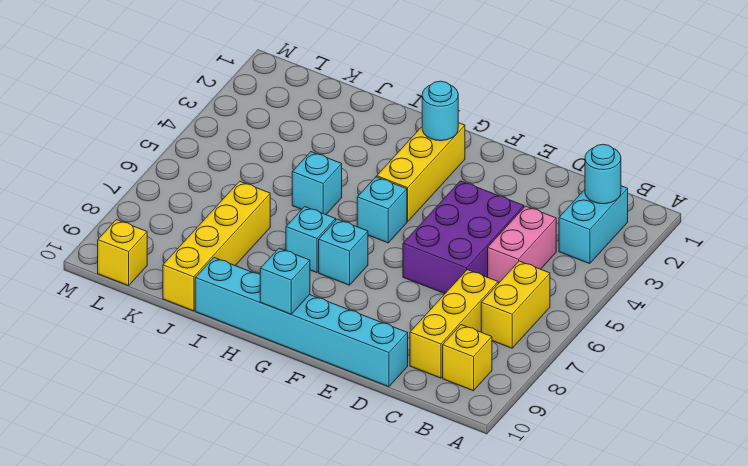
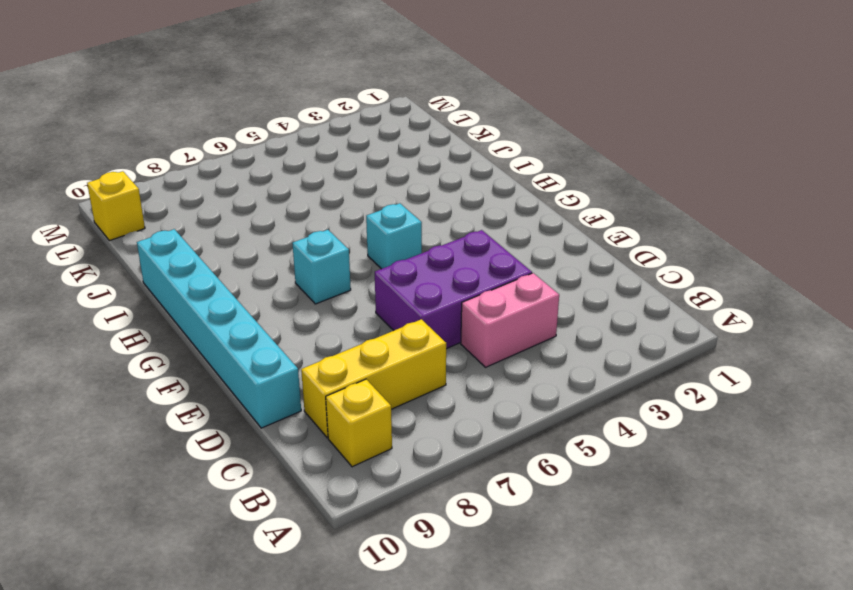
none -> cyan brick B2:B3 level 1
none -> yellow brick B6:B7 level 1
none -> yellow brick G2:G4 level 1

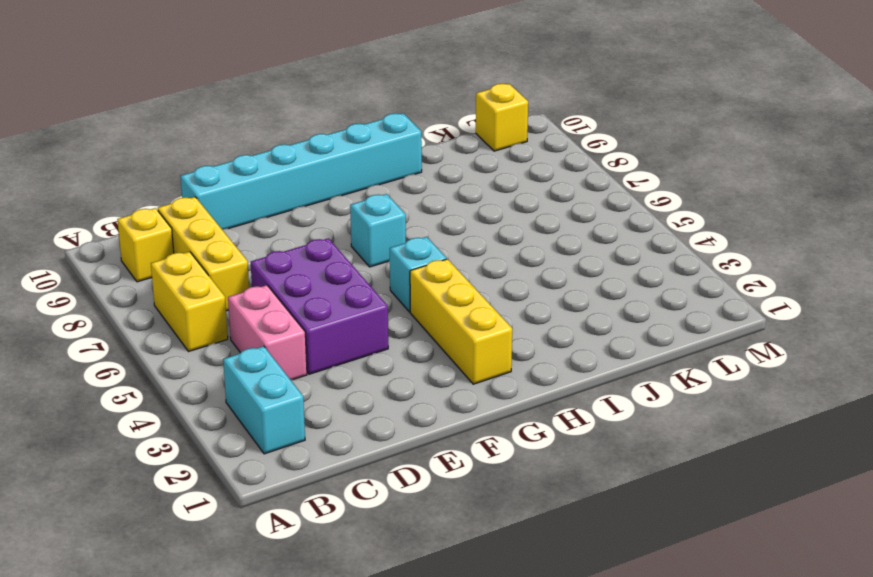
none -> cyan brick H7 level 1
none -> cyan brick I5 level 1
none -> yellow brick J7:J10 level 1

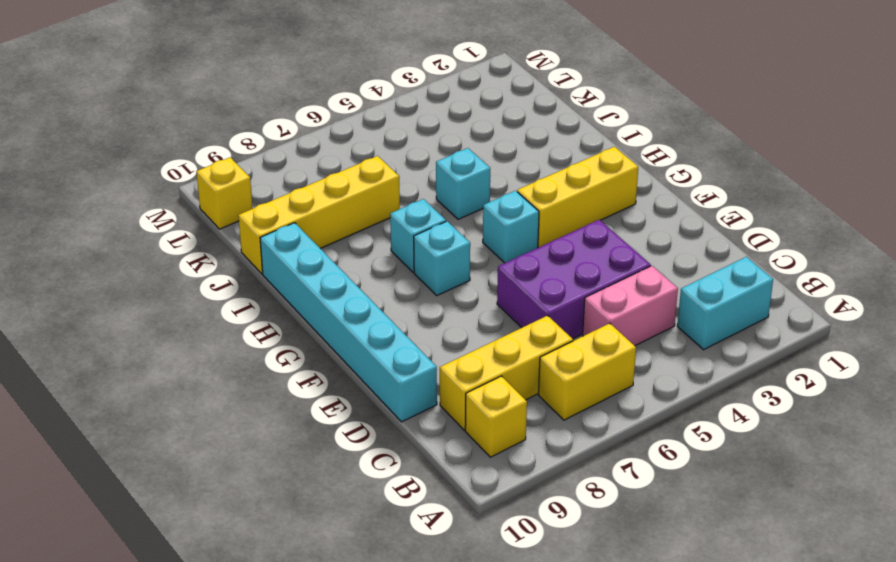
none -> cyan round brick B2 level 2
none -> cyan round brick G2 level 2
none -> cyan brick G10 level 2

